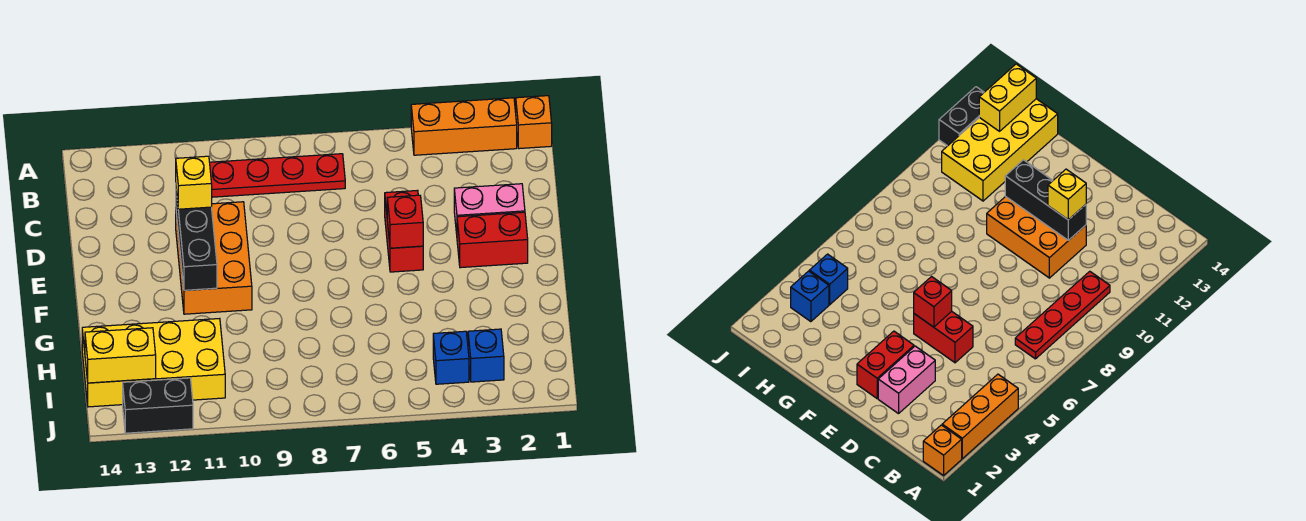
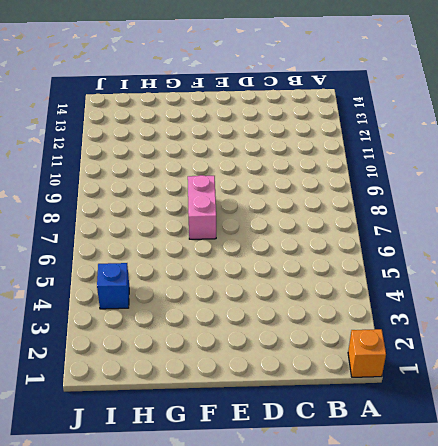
pink brick F7:F8 level 1 -> pink brick D2:D3 level 1
none -> orange brick A2:A4 level 1
none -> red plate B7:B10 level 1
none -> red brick D5:E5 level 1

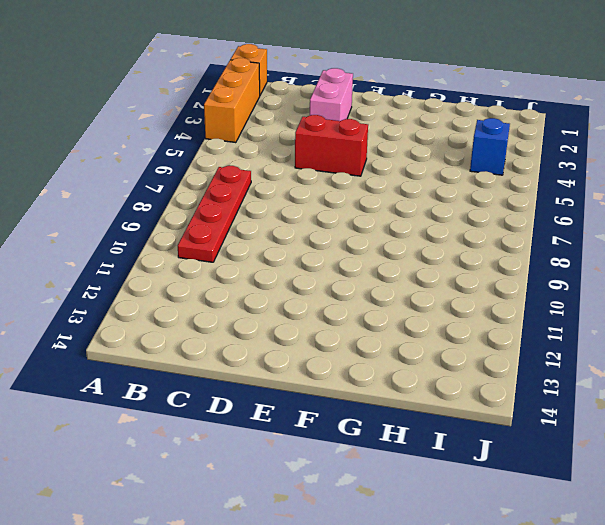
none -> orange brick D10:F11 level 1
none -> red brick E2:E3 level 1
none -> yellow brick H11:I14 level 1

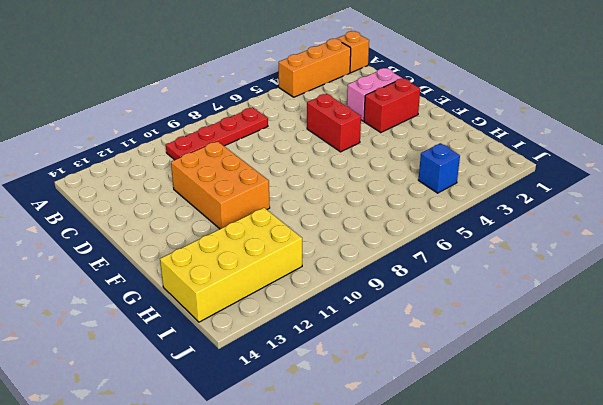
none -> blue brick I3 level 1
none -> black brick J12:J13 level 1
none -> black brick D11:F11 level 2

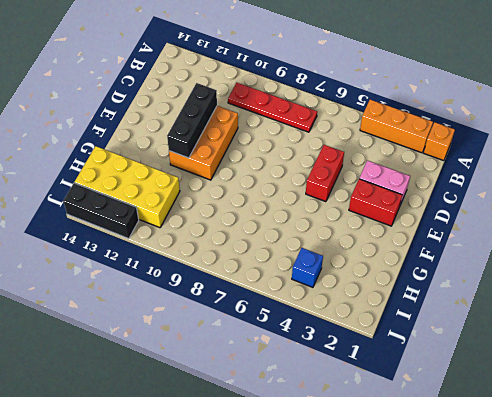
black brick J12:J14 level 1 -> black brick J12:J13 level 1
none -> blue brick I3 level 1
none -> red brick E5 level 2
none -> yellow brick I13:I14 level 2

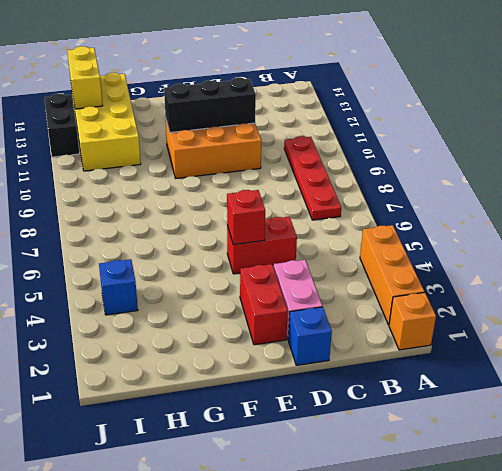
blue brick D1 level 1 -> blue brick I3 level 1
none -> yellow brick D11 level 3

